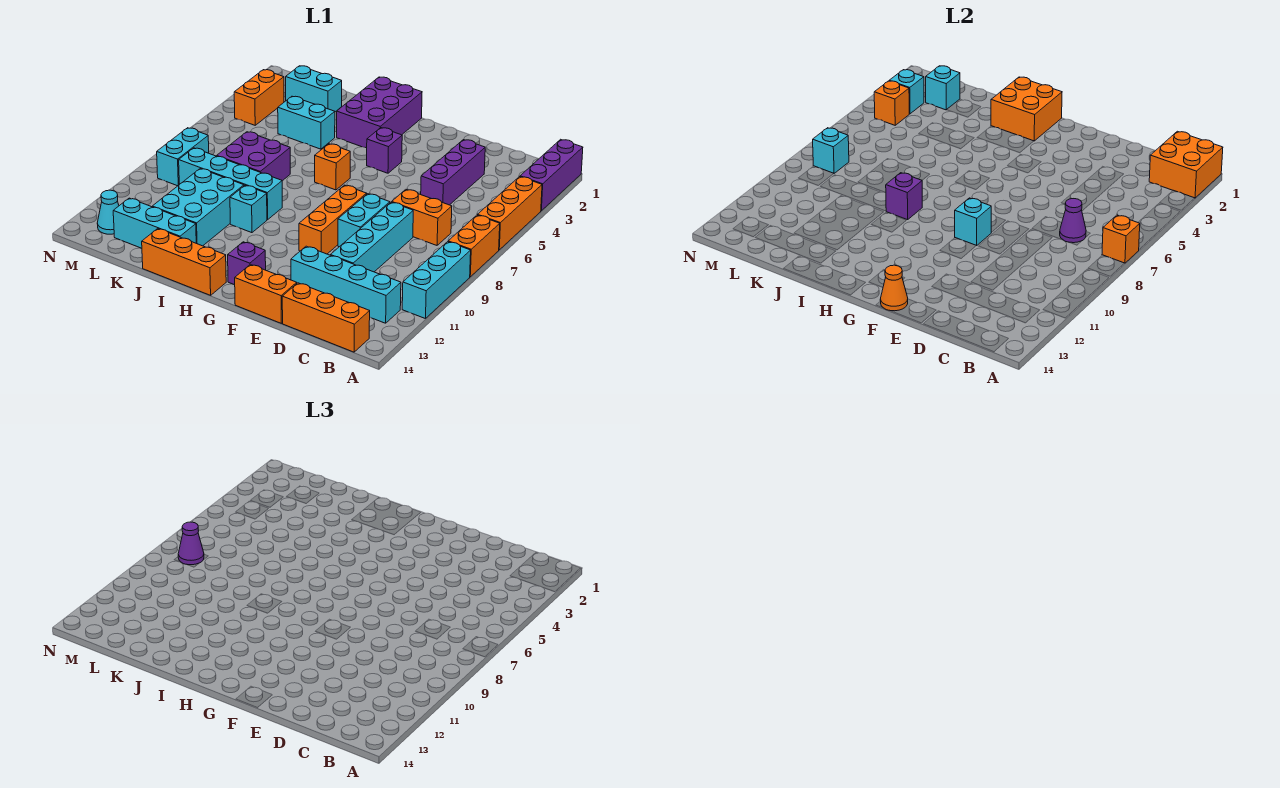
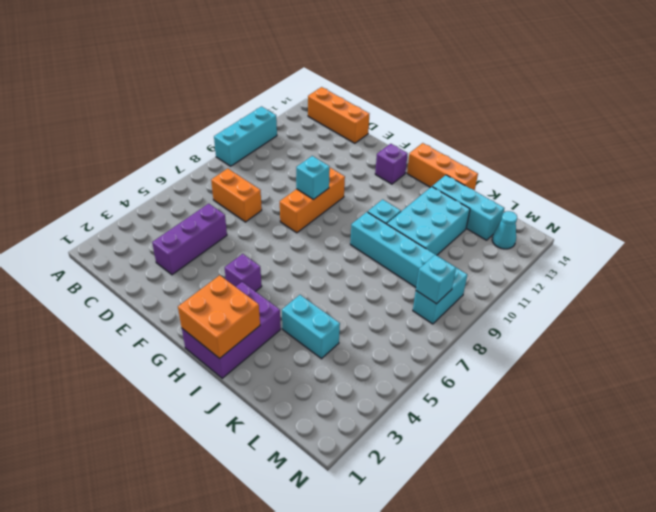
none -> purple brick A1:A3 level 1
none -> orange brick A4:A6 level 1
none -> orange brick A7:A8 level 1
none -> cyan brick B12:E12 level 1

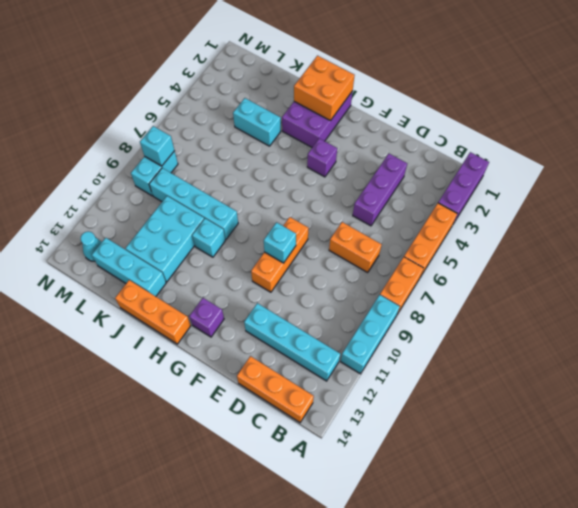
none -> cyan brick D8:D11 level 1
none -> cyan brick E8:E9 level 1
none -> orange brick E14:F14 level 1
none -> orange brick H6 level 1

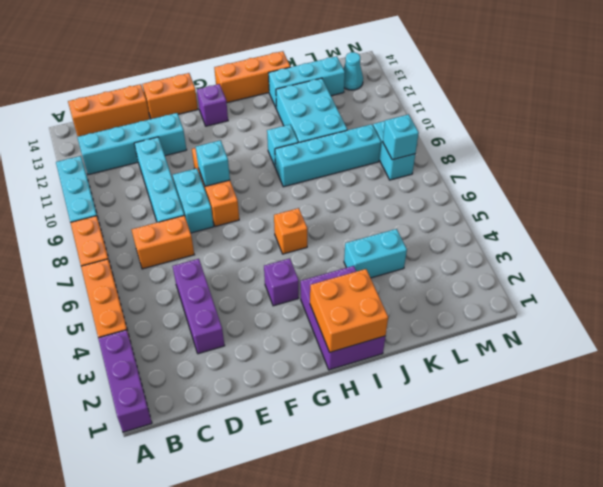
none -> purple brick J7:K8 level 1
none -> cyan brick K2:L2 level 1
none -> orange brick M3:M4 level 1
none -> orange brick A1:B2 level 2

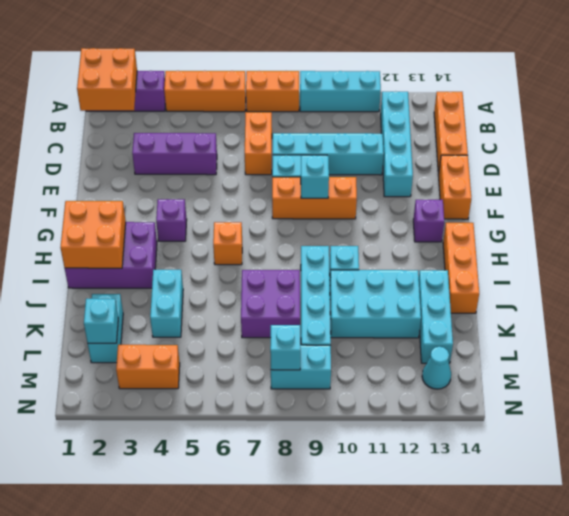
none -> orange brick A7 level 2
none -> purple cone C7 level 2
none -> orange cone F14 level 2
none -> purple brick I9 level 2

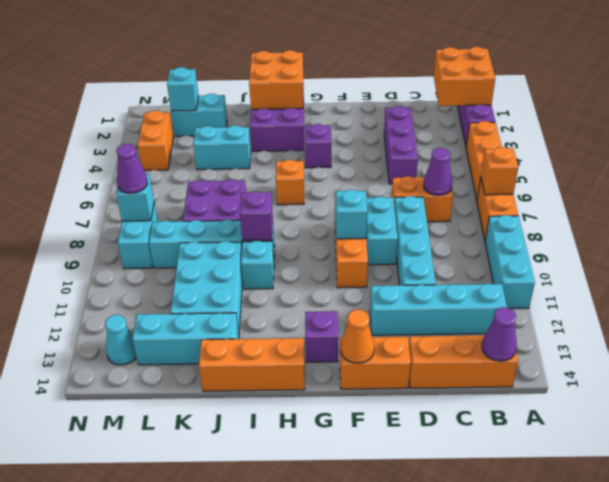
purple cone B14 level 2 -> none
none -> cyan brick M3 level 2
none -> orange brick M4 level 2

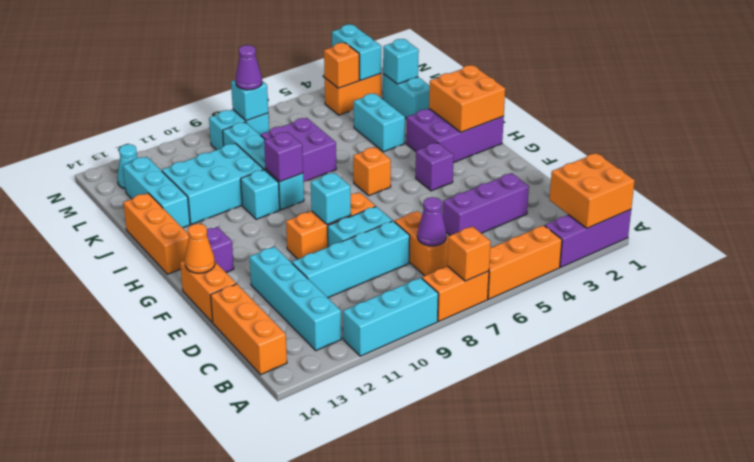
cyan brick M3:N3 level 2 -> cyan brick M3 level 2

